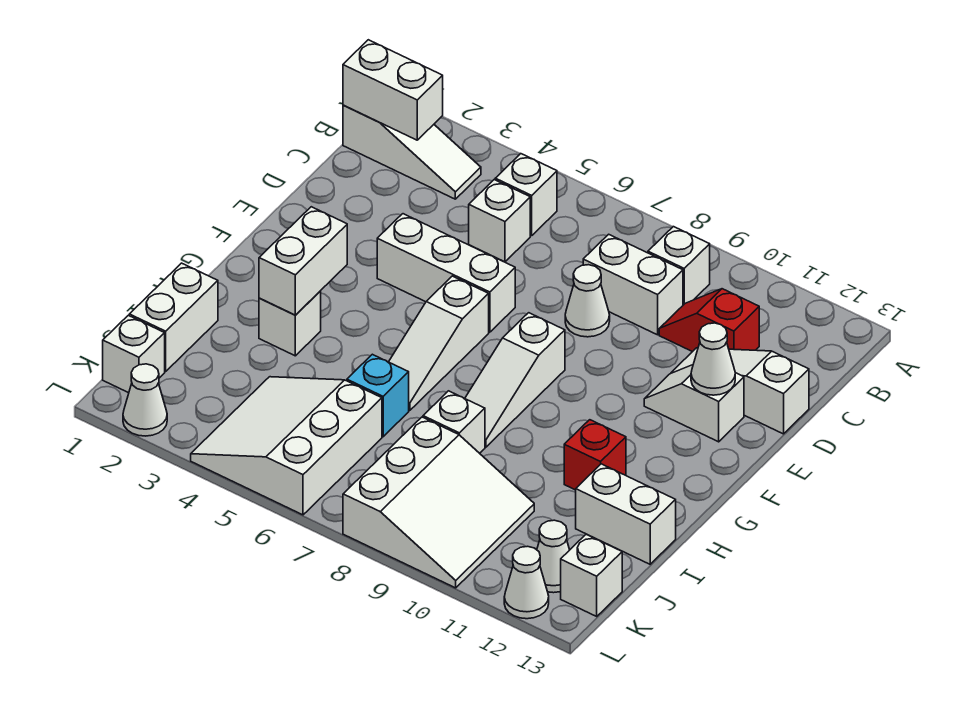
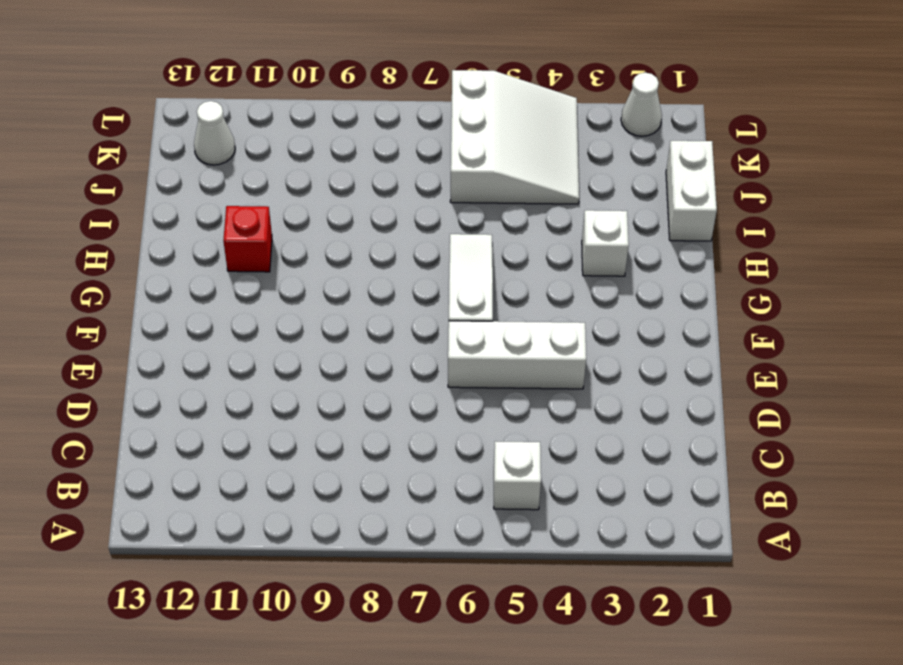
none -> white slope B1:B3 level 1 top 1
none -> white brick B9 level 1
none -> white brick C5 level 1

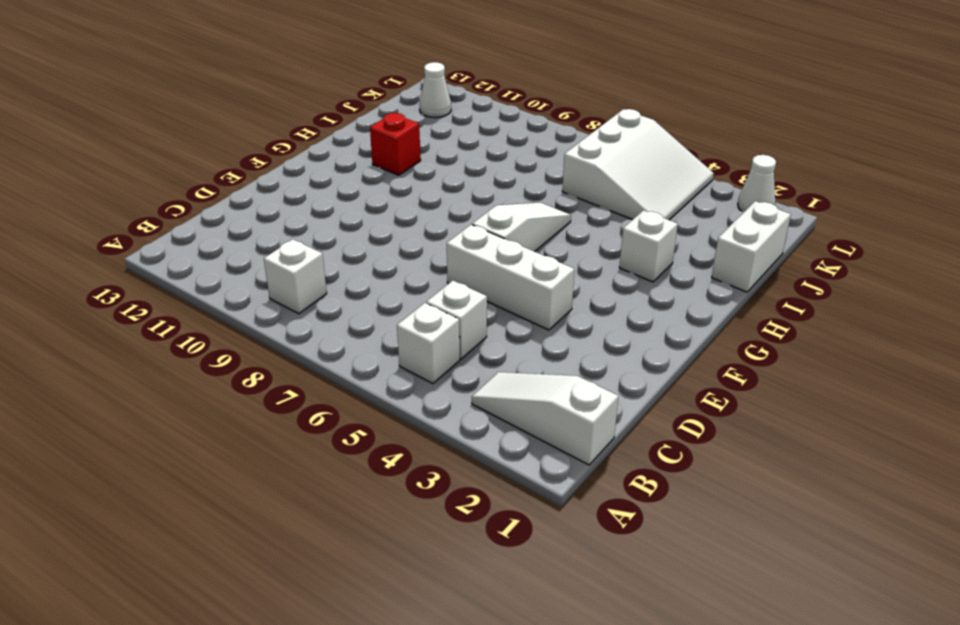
none -> white brick C8:C9 level 1
none -> red slope C10:C11 level 1 top 11
none -> white cone D8 level 1

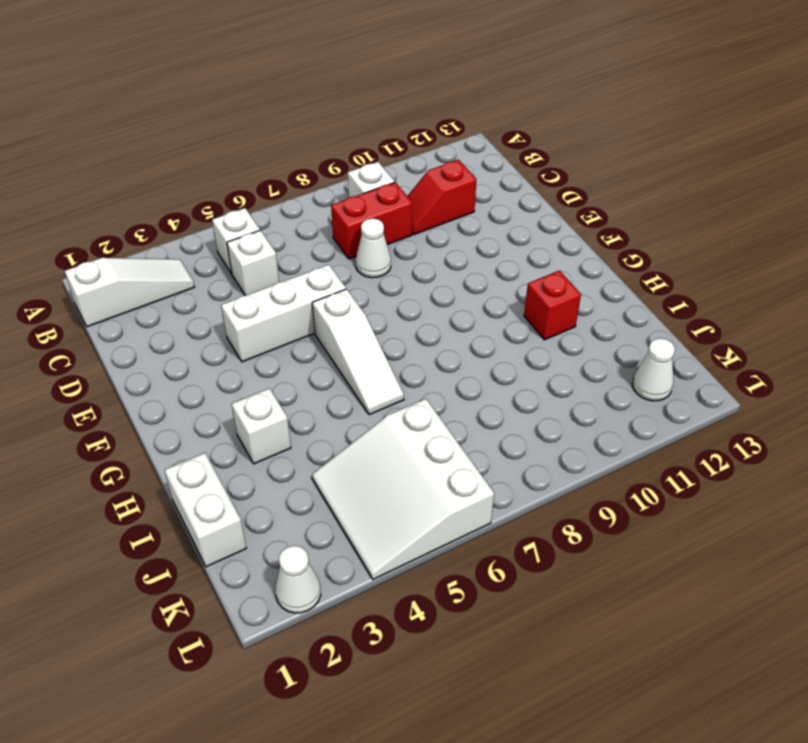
red brick C8:C9 level 1 -> white brick C8:C9 level 1
none -> white slope D11:D13 level 1 top 13
none -> white slope E11:E12 level 1 top 12
none -> white slope F8:H8 level 1 top F

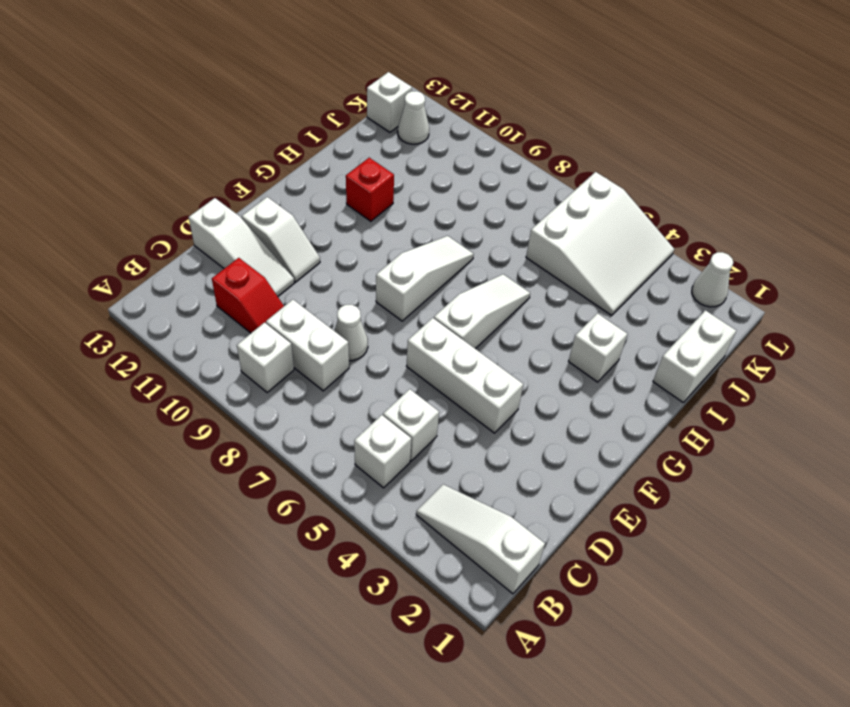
none -> cyan brick I6 level 1
none -> white brick I8 level 1
none -> white brick I12:I13 level 1

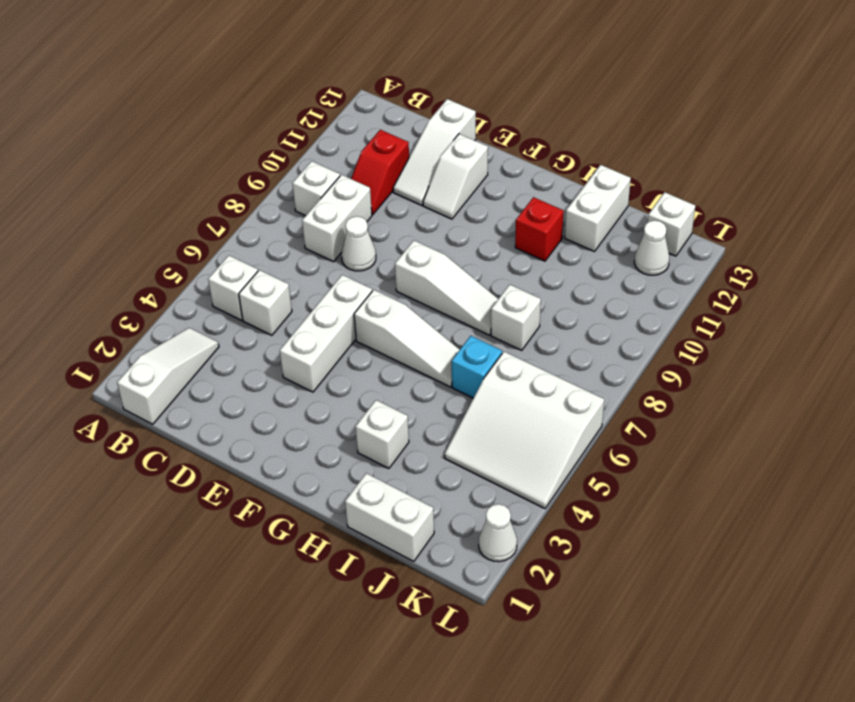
none -> white slope J8:L10 level 1 top 8
none -> white brick K1 level 1
none -> white cone L12 level 1

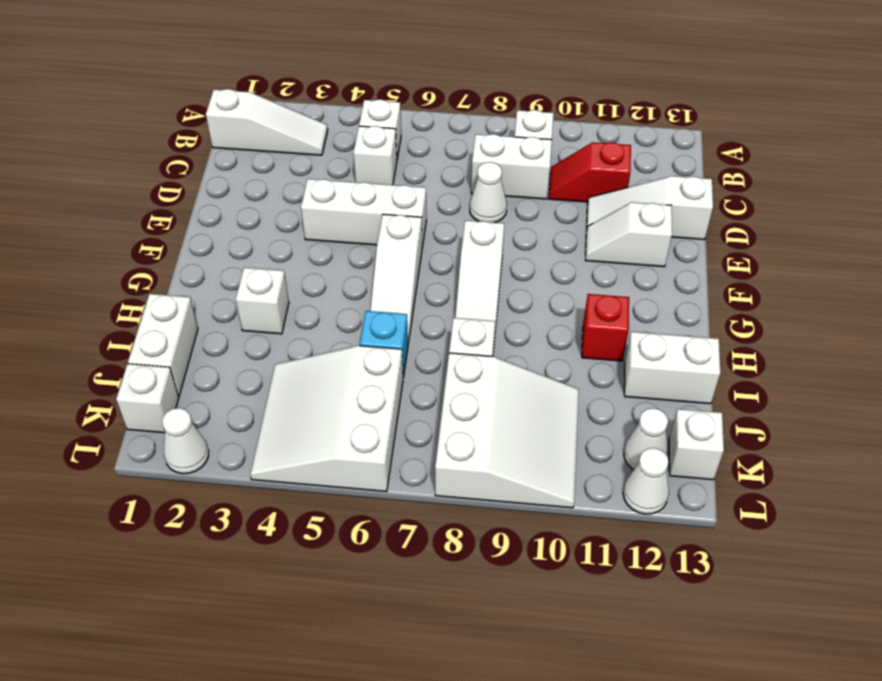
none -> white brick B1:B2 level 2
none -> white cone E12 level 2
none -> white brick G3:H3 level 2

